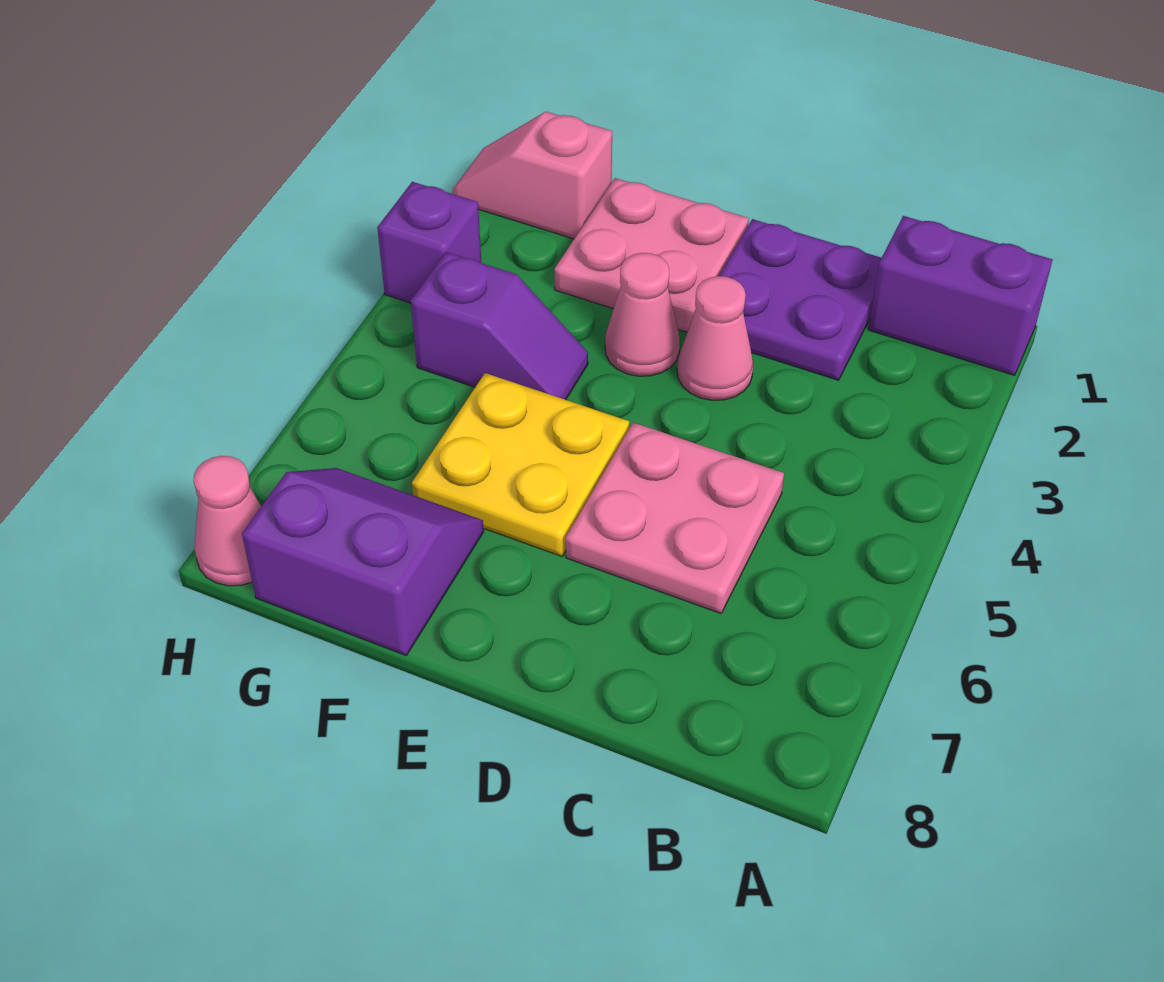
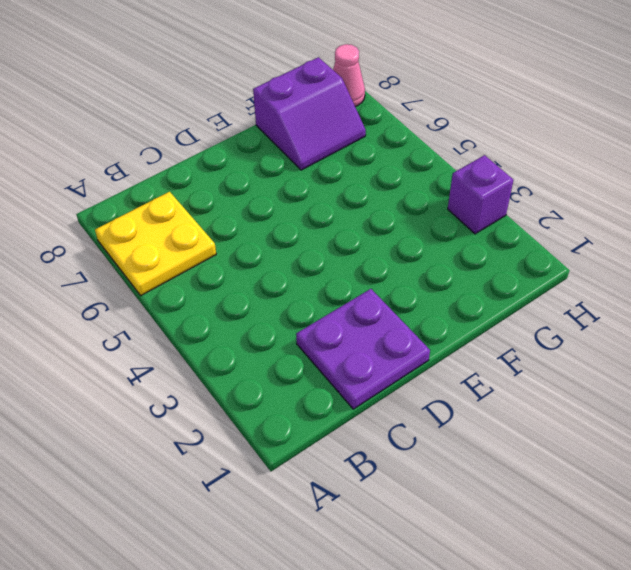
yellow plate A6:B7 level 1 -> yellow plate E5:F6 level 1
none -> purple brick A1:B1 level 1
none -> pink plate C5:D6 level 1
none -> pink cone D3 level 1

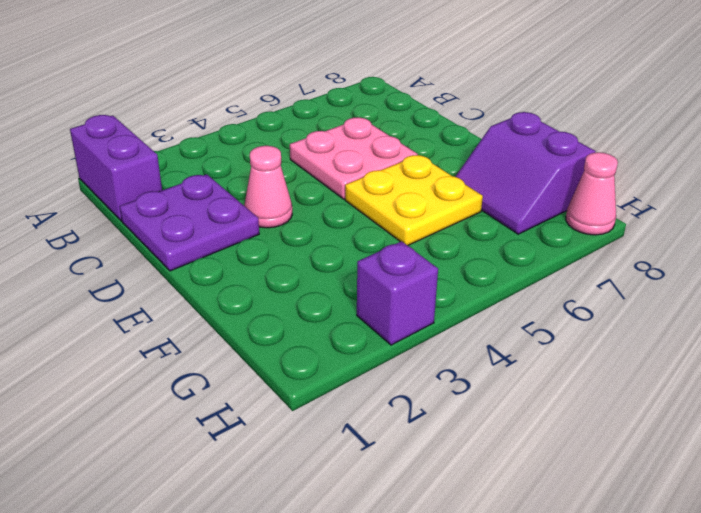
none -> pink plate E1:F2 level 1
none -> pink cone E3 level 1
none -> purple slope F4:G4 level 1 top G

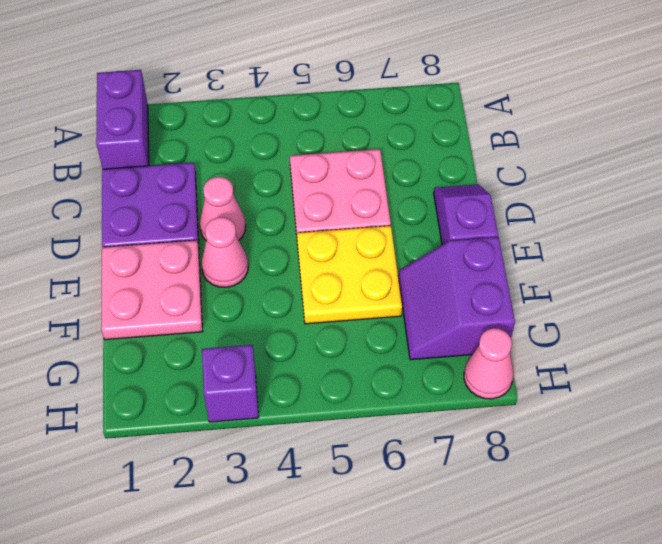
purple slope D8:E8 level 1 top E -> purple slope F4:G4 level 1 top G
none -> pink slope G1:H1 level 1 top G

